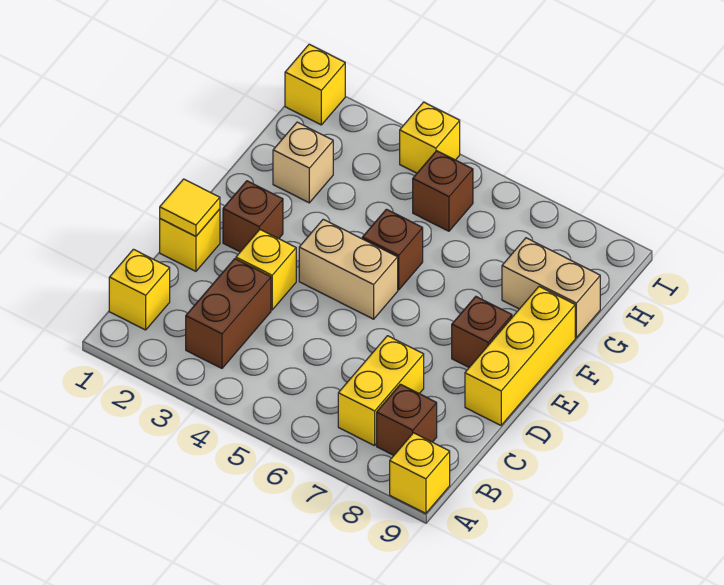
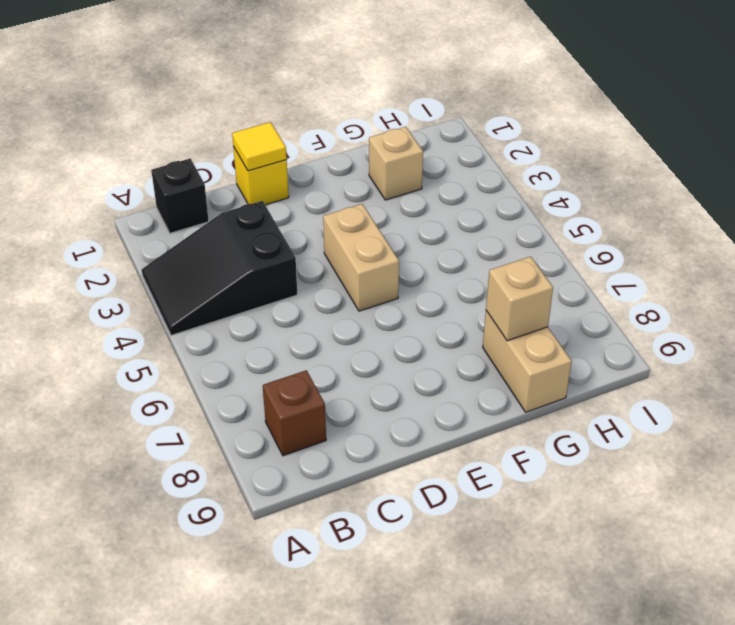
black slope A3:C4 level 1 top C -> brown brick B3:C3 level 1
black brick B1 level 1 -> yellow brick B1 level 1
tan brick G8 level 2 -> none
none -> yellow brick A9 level 1
none -> yellow brick B7:C7 level 1
none -> yellow brick D3 level 1

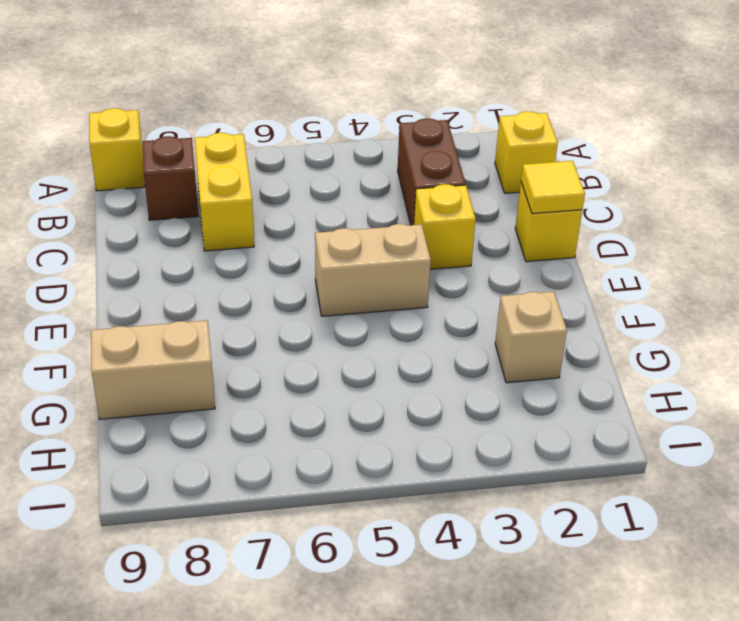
none -> yellow brick D9:F9 level 1
none -> brown brick E2 level 1
none -> brown brick E8 level 1

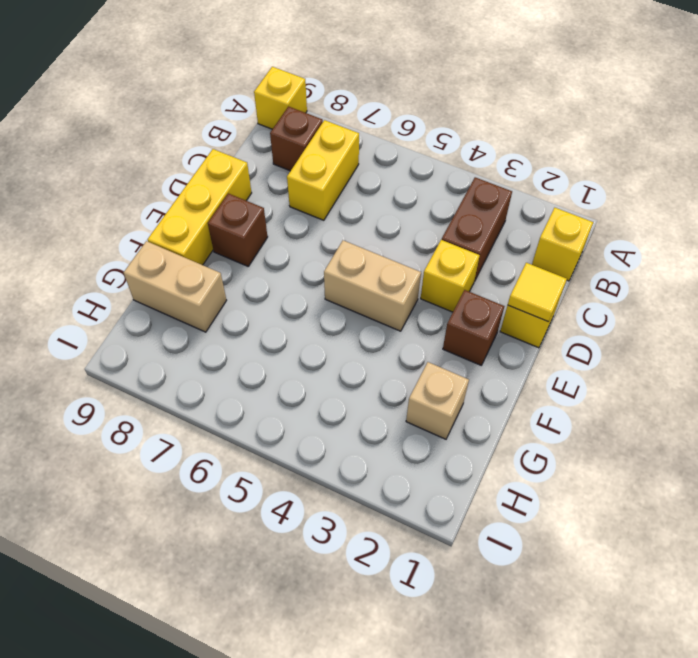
none -> brown brick F5 level 1
none -> brown brick H5 level 1
none -> yellow brick I1 level 1

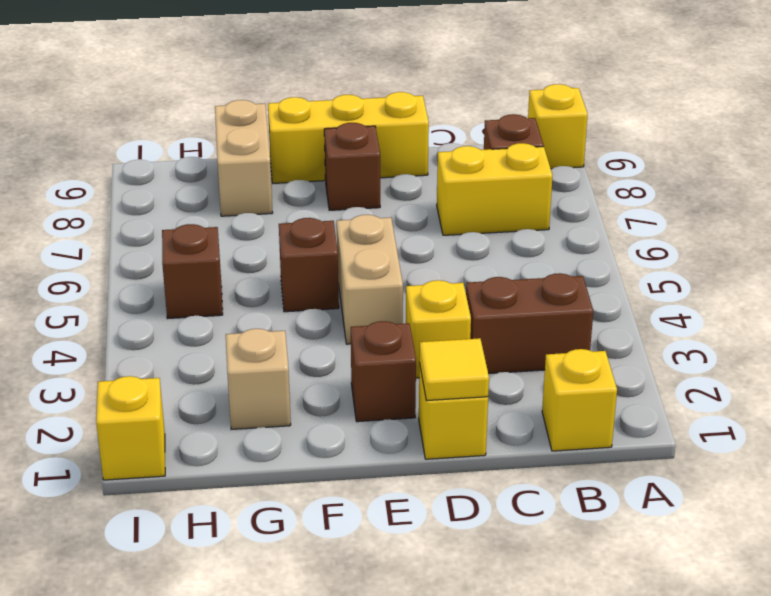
none -> yellow brick I4 level 1

